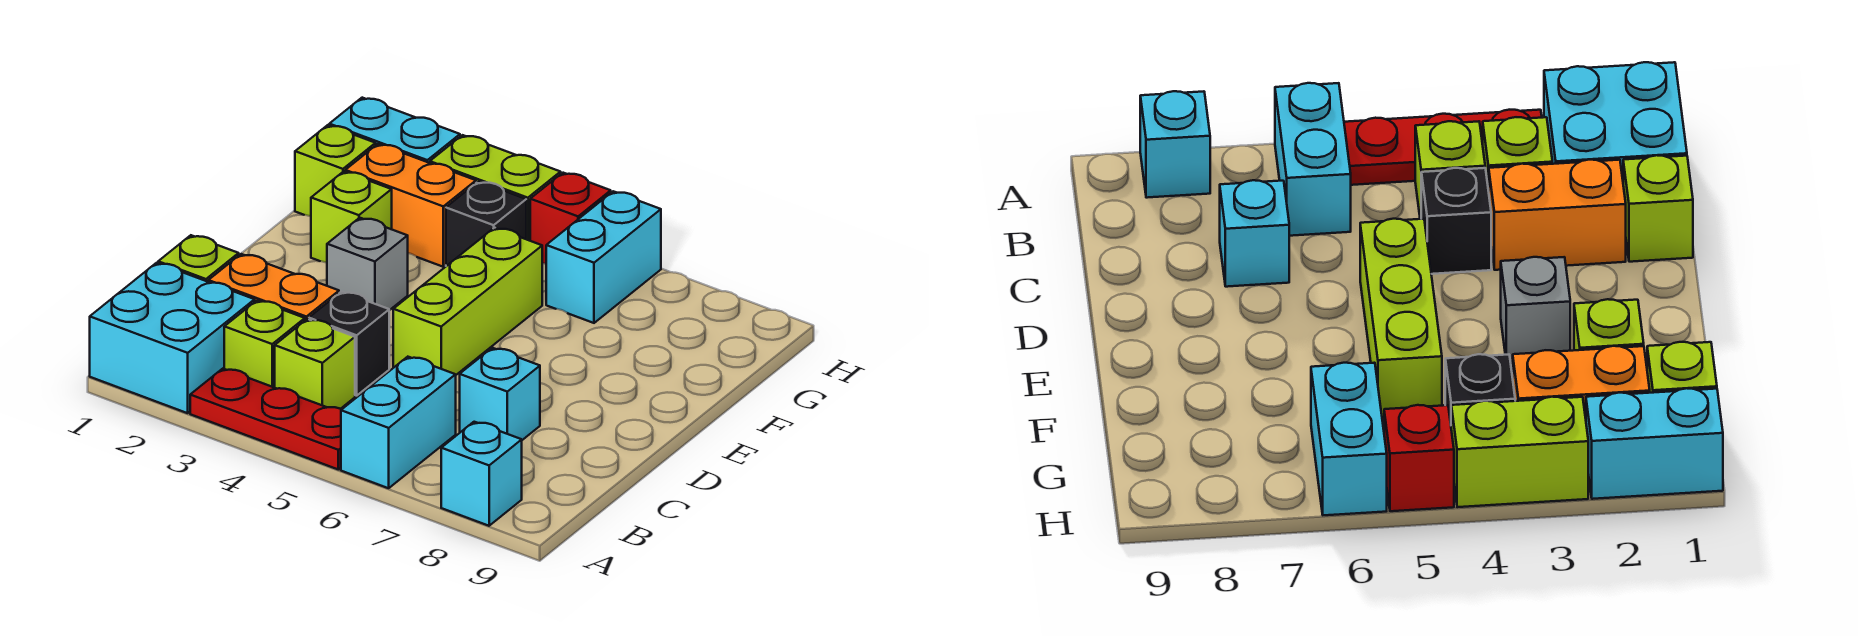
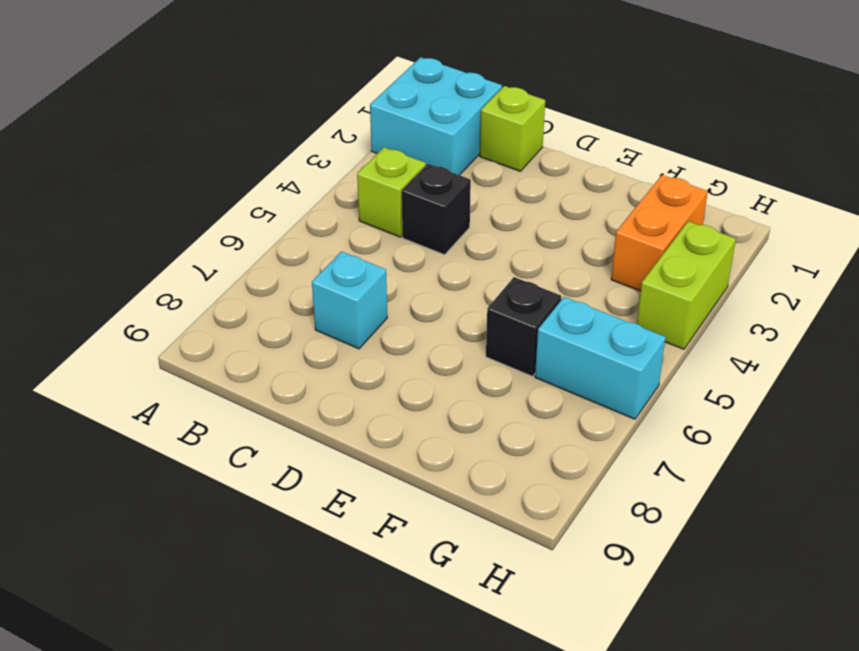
black brick F6 level 1 -> black brick G4 level 1
none -> red plate A3:A5 level 1
none -> cyan brick A6:B6 level 1
none -> cyan brick A8 level 1

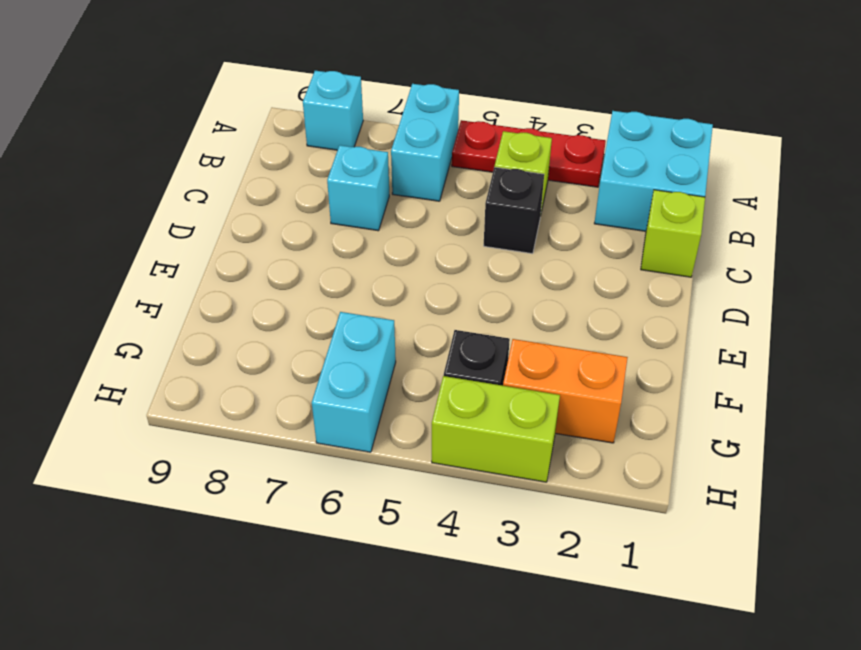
none -> lime brick B3 level 1
none -> orange brick C2:C3 level 1
none -> lime brick D5:F5 level 1

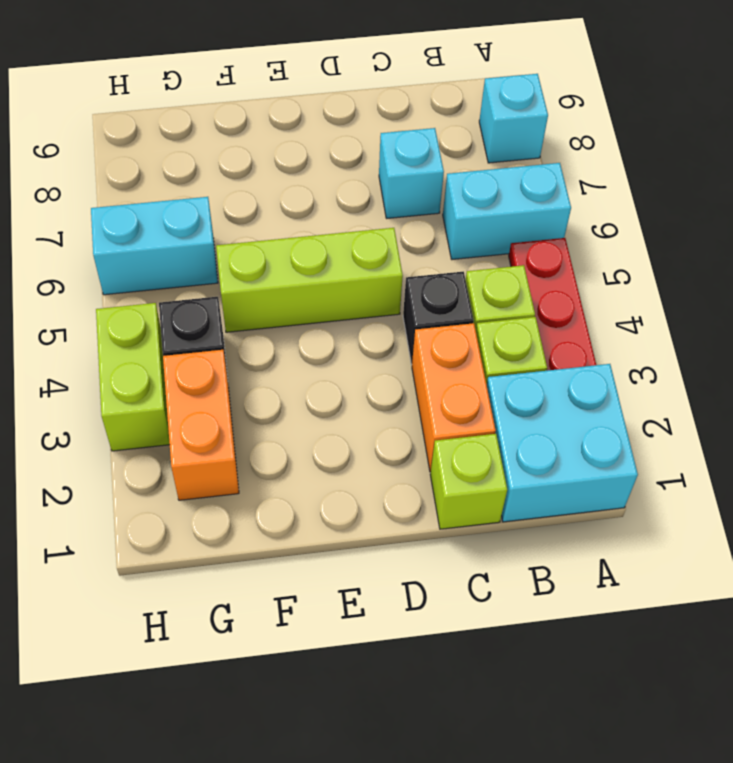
none -> grey brick E3 level 1
none -> lime brick F2 level 1
none -> lime brick G1 level 1

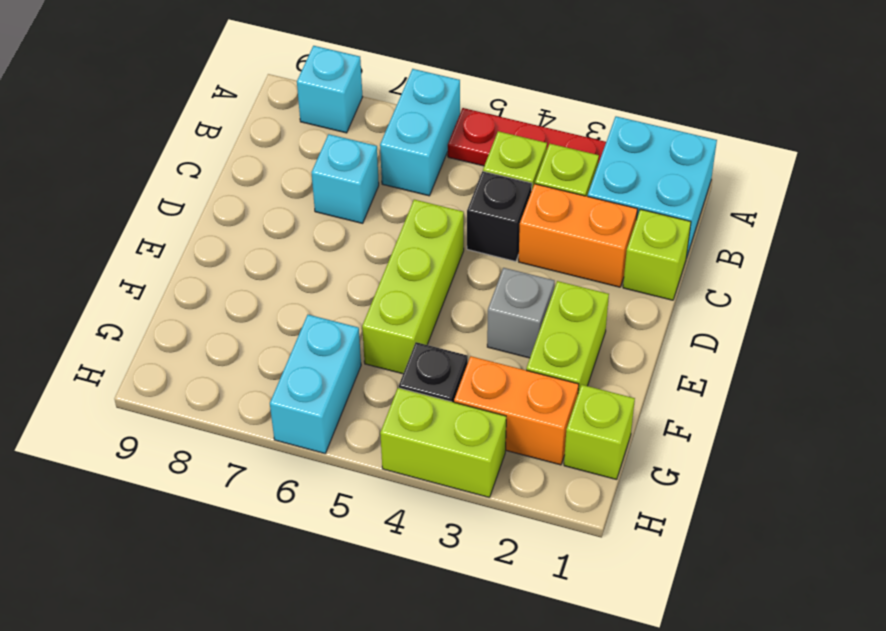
lime brick E2:F2 level 1 -> lime brick F2 level 1
none -> cyan brick H1:H2 level 1
none -> red brick H5 level 1

